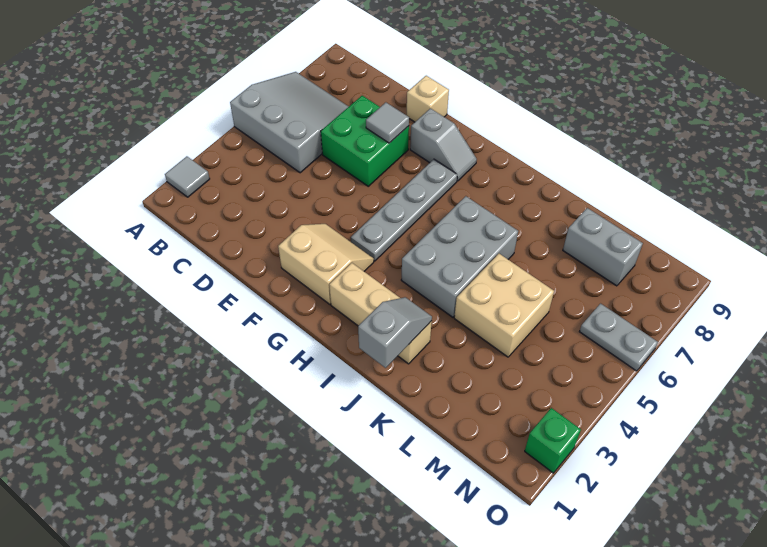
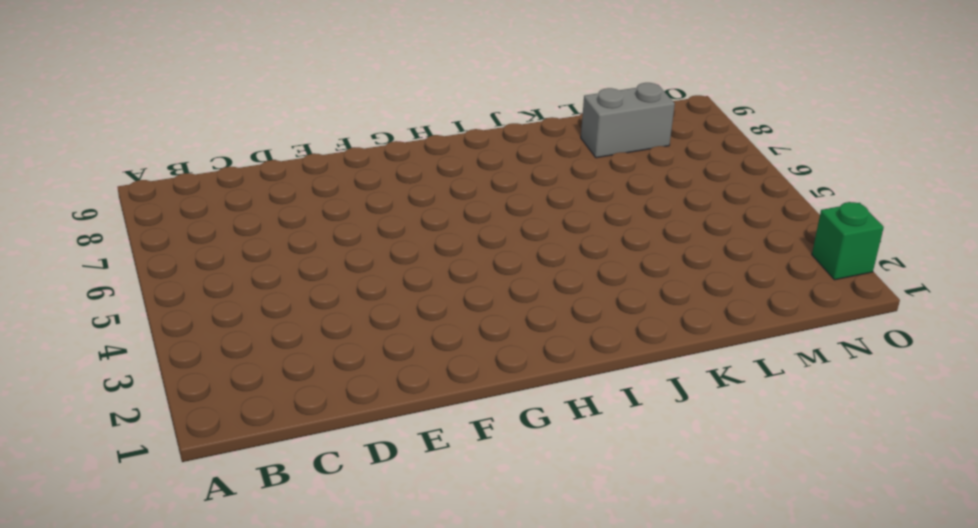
none -> grey tile A2 level 1
none -> grey slope A5:C7 level 1 top 5
none -> green brick D6:E7 level 1

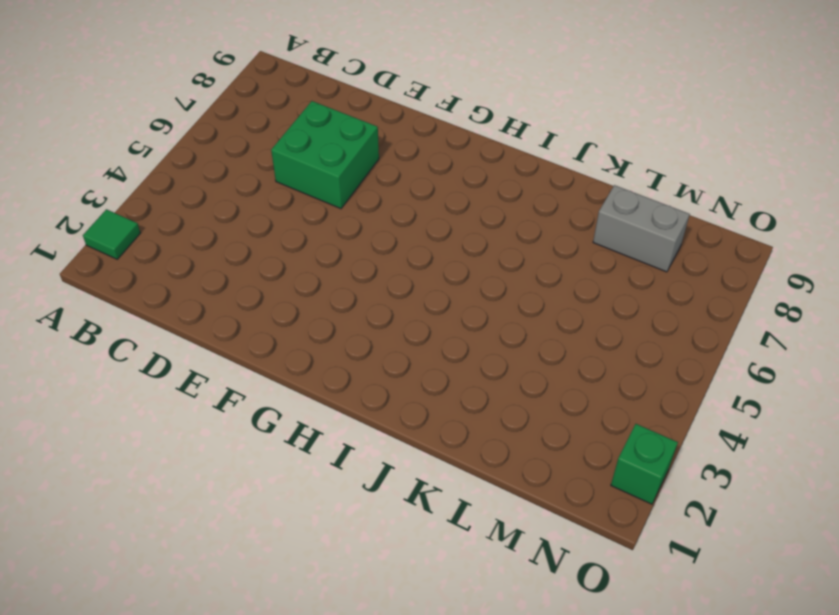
green tile A2 level 1 -> grey tile A2 level 1
none -> grey slope A5:C7 level 1 top 5
none -> tan brick E9 level 1
none -> tan slope F2:G3 level 1 top 2

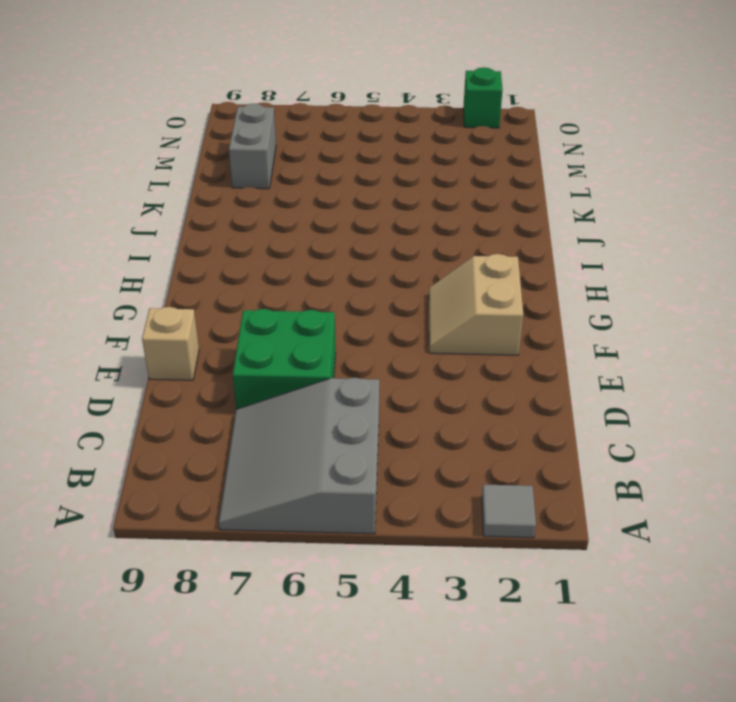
none -> grey slope F8:G8 level 1 top F
none -> grey plate G4:G7 level 1
none -> tan brick H2:J2 level 1

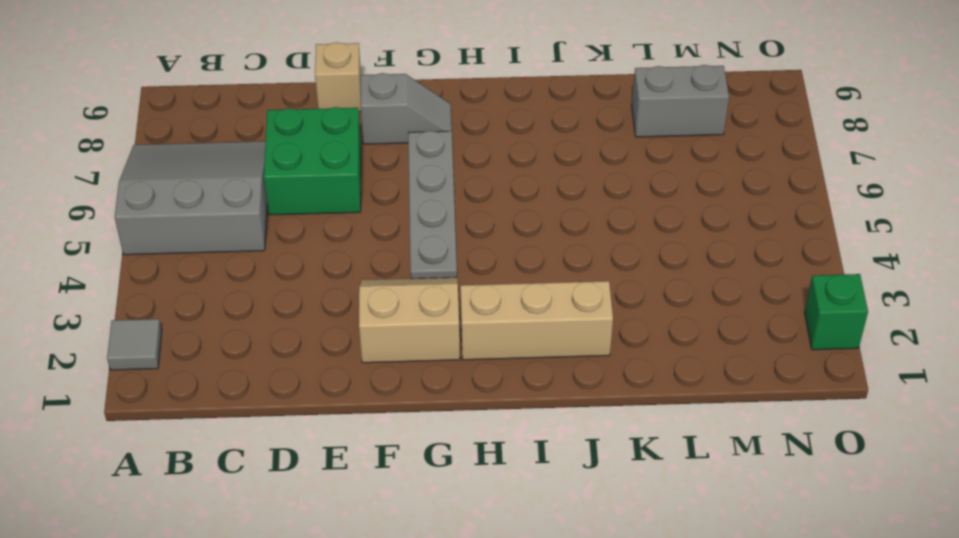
none -> grey brick I4:J6 level 1
none -> tan brick K4:L5 level 1
none -> grey plate N6:O6 level 1

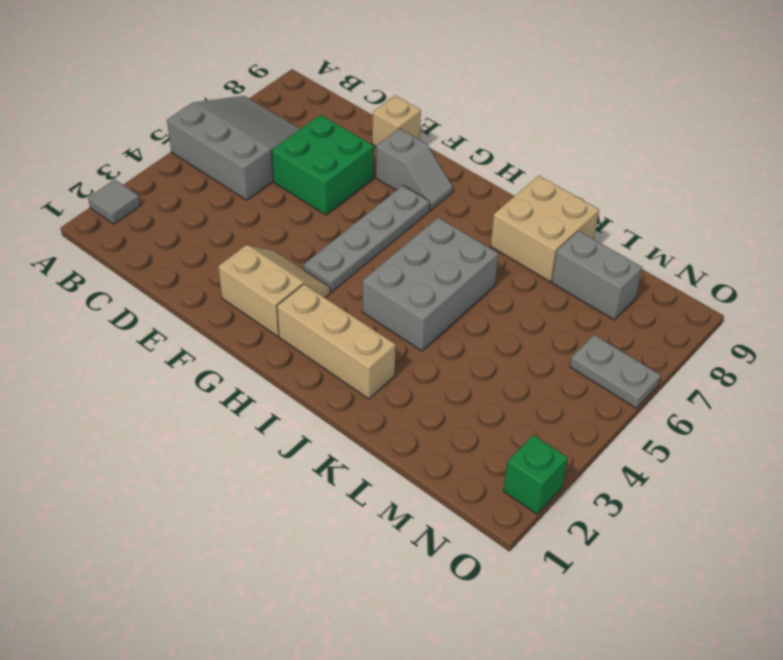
tan brick J8:K9 level 1 -> tan brick K4:L5 level 1
none -> grey tile E7 level 2
none -> grey slope J1:J2 level 2 top 1

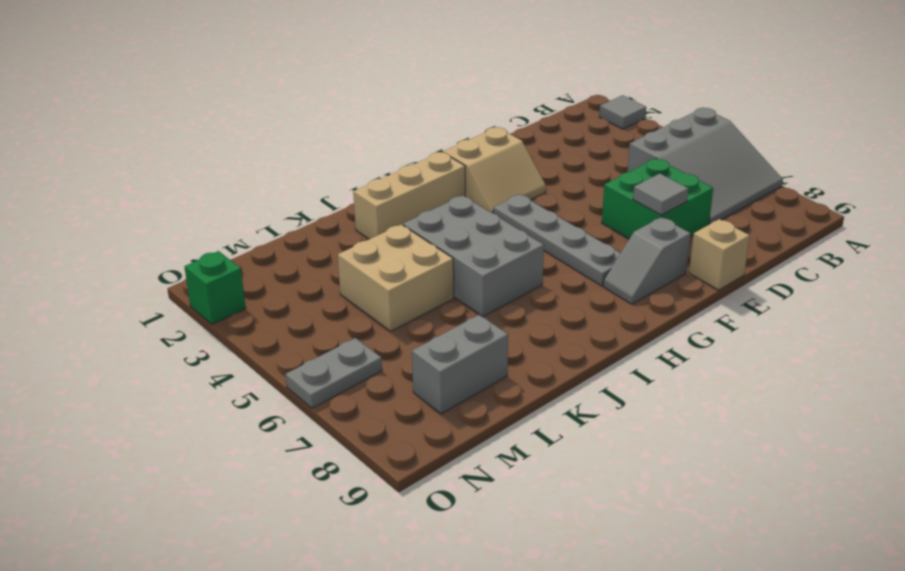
none -> grey slope J1:J2 level 2 top 1

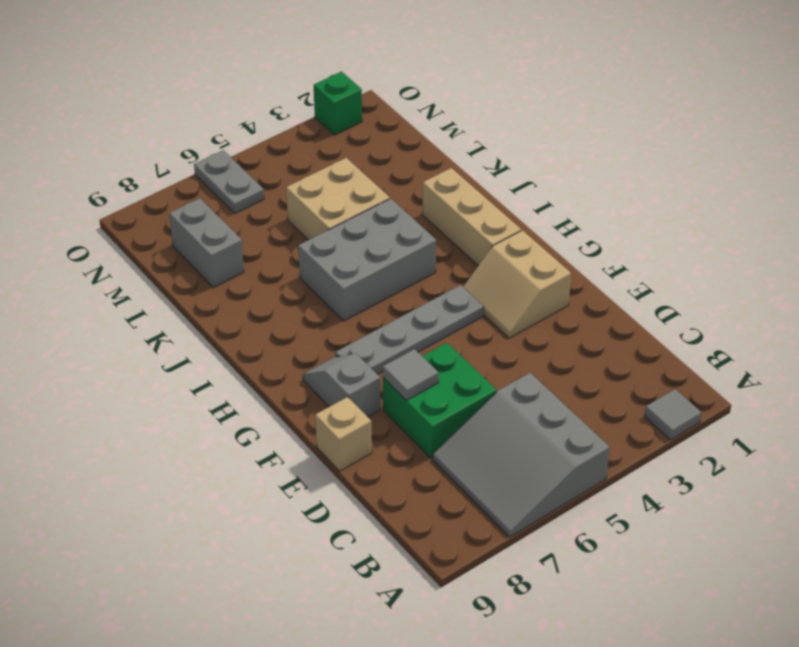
none -> grey slope J1:J2 level 2 top 1

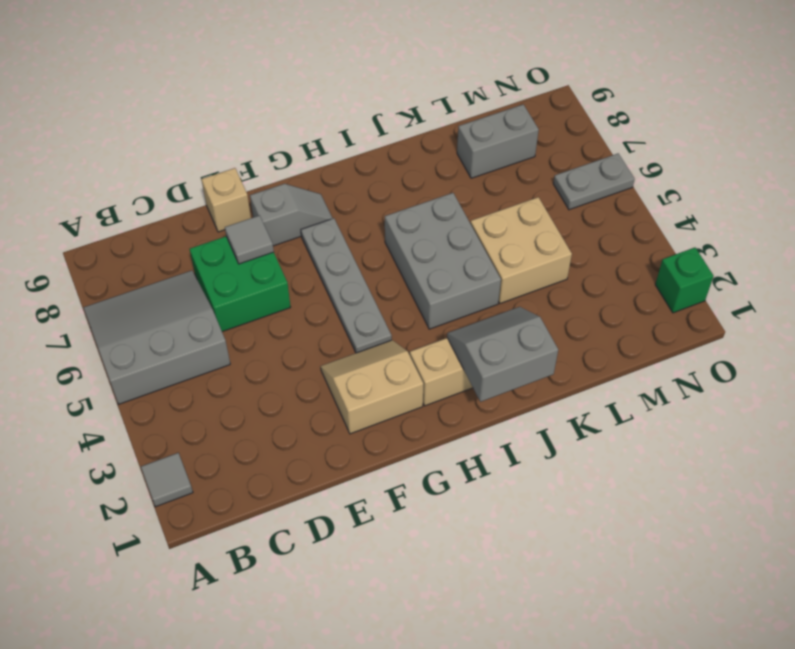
grey slope I1:J2 level 2 top 1 -> grey slope J1:J2 level 2 top 1

